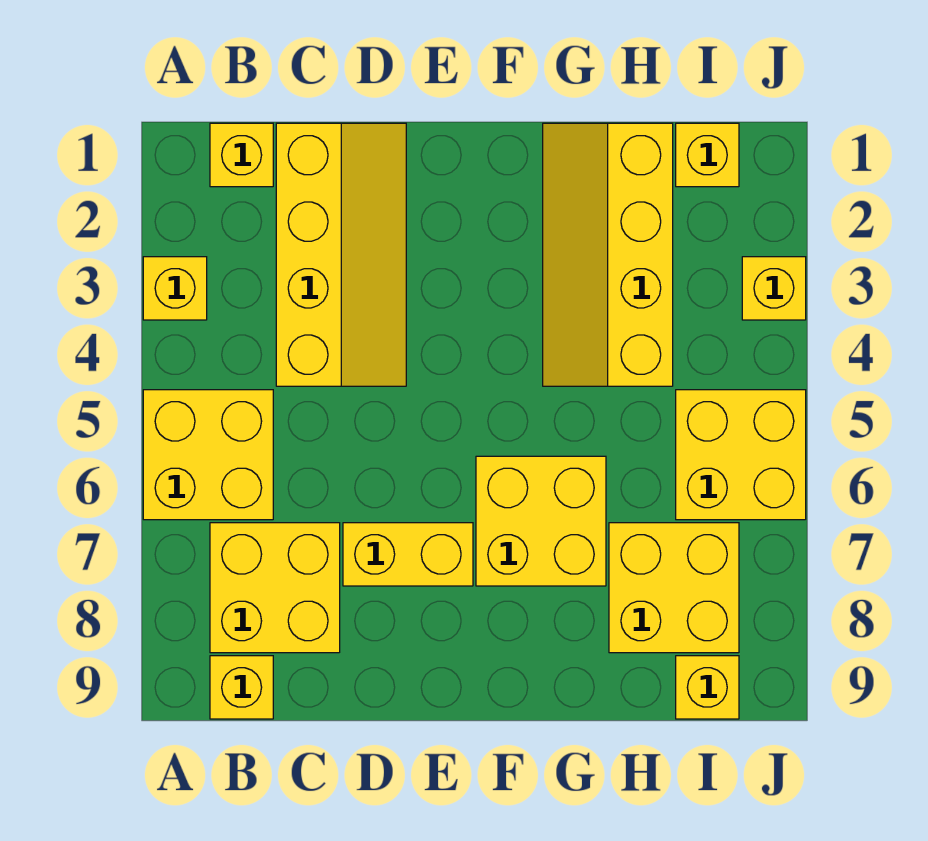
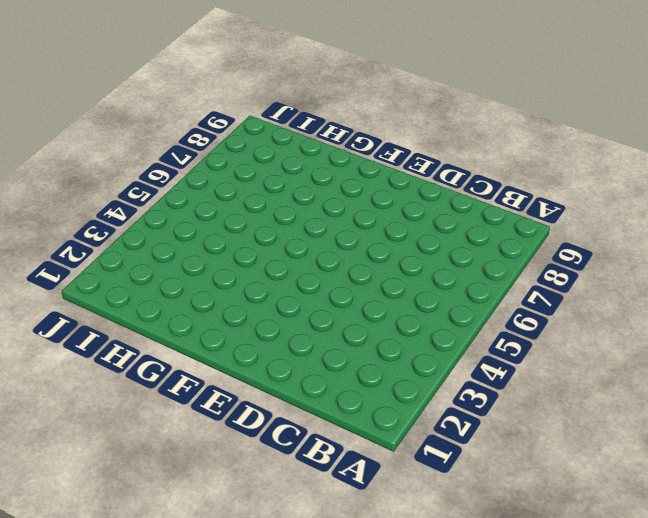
none -> yellow brick A3 level 1
none -> yellow brick A5:B6 level 1
none -> yellow brick B1 level 1

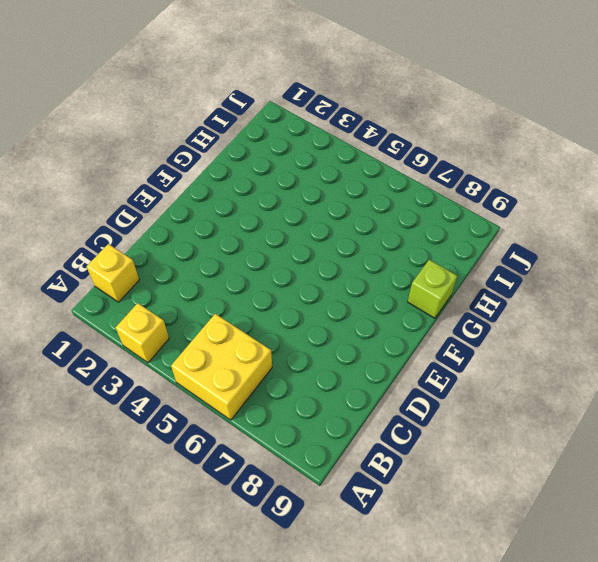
lime brick G9 level 1 -> none
none -> yellow brick B7:C8 level 1
none -> yellow brick B9 level 1
none -> yellow slope C1:D4 level 1 top C

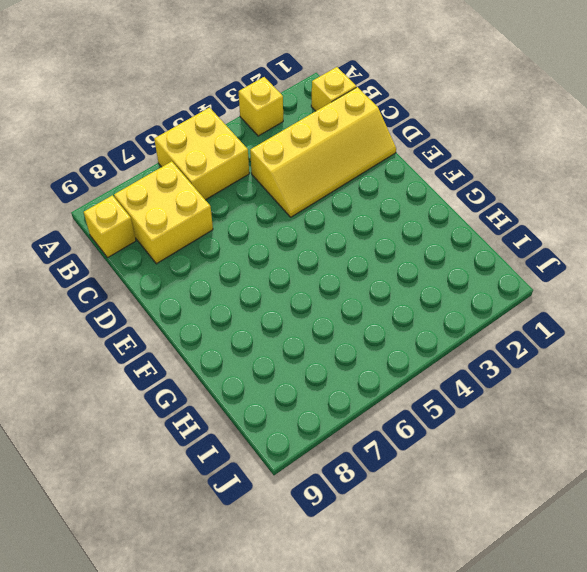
none -> yellow brick D7:E7 level 1
none -> yellow brick F6:G7 level 1
none -> yellow slope G1:H4 level 1 top H

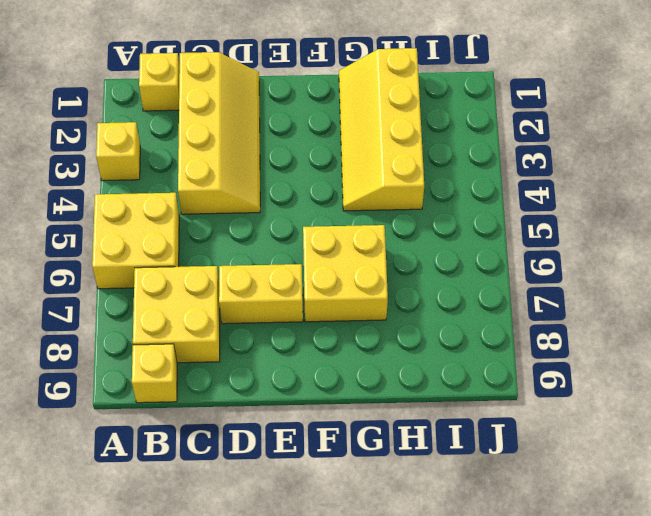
none -> yellow brick H7:I8 level 1
none -> yellow brick I1 level 1
none -> yellow brick I5:J6 level 1

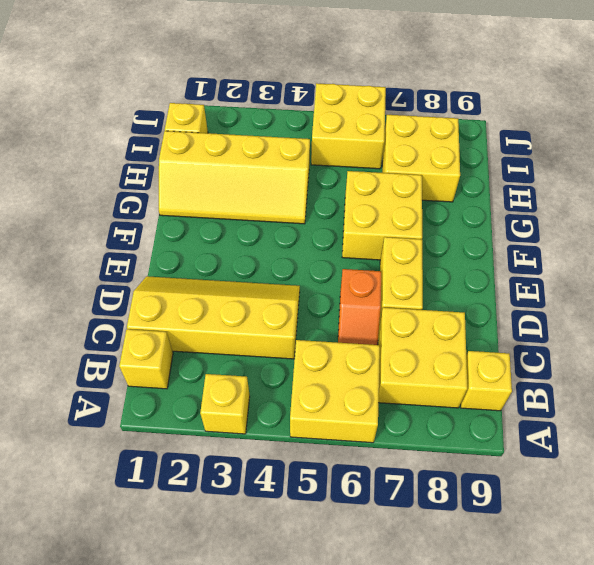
orange slope C6:D6 level 1 top D -> none
none -> yellow brick I9 level 1
none -> yellow brick J3 level 1

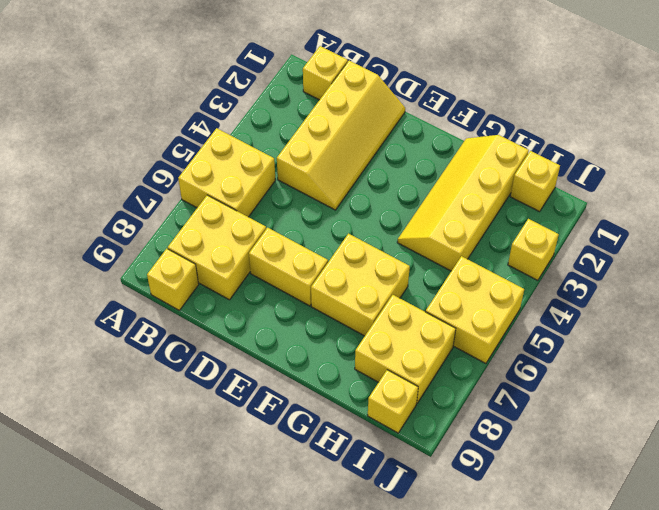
none -> yellow brick A3 level 1

